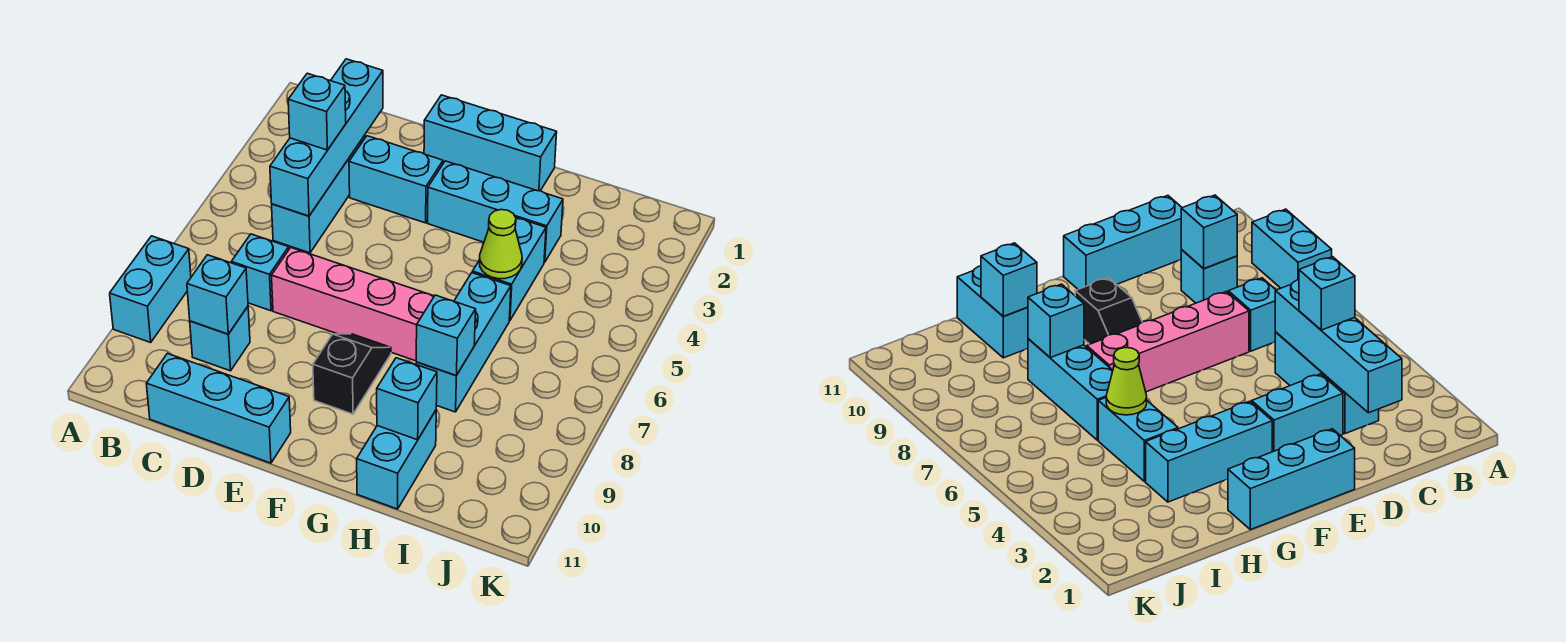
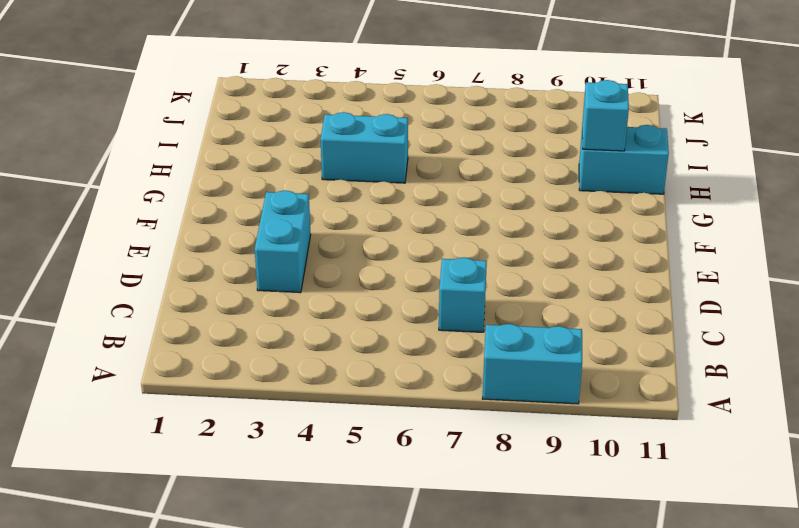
none -> cyan brick C3:C5 level 1
none -> cyan brick C9 level 1
none -> cyan brick C11:E11 level 1

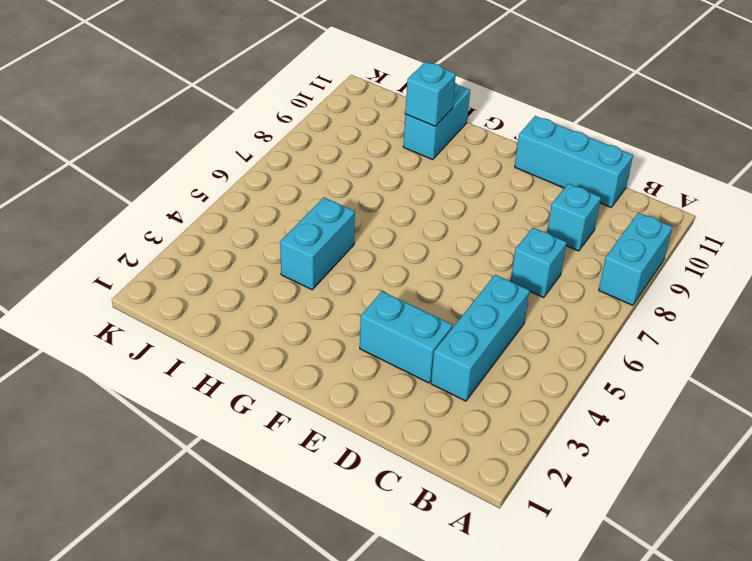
none -> pink brick D7:G7 level 1
none -> cyan brick E1:G1 level 1
none -> cyan brick F3:H3 level 1

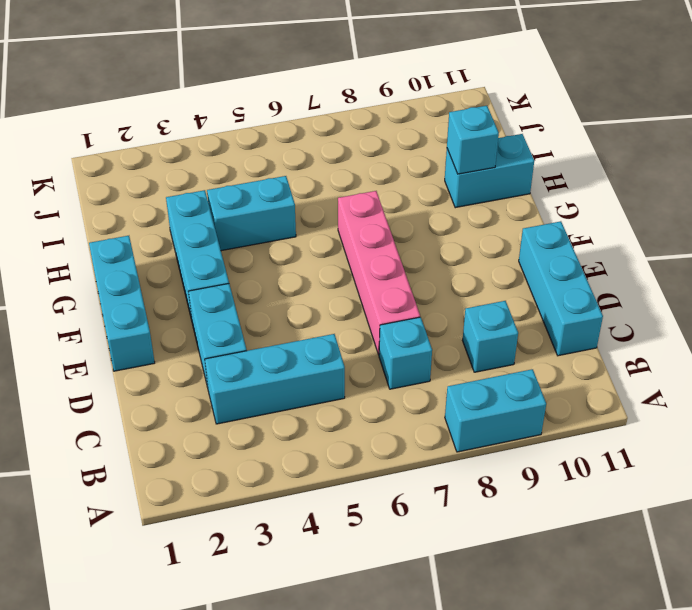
none -> black slope F8:F9 level 1 top 9
none -> cyan brick H6:H8 level 1
none -> cyan brick C2:C5 level 2

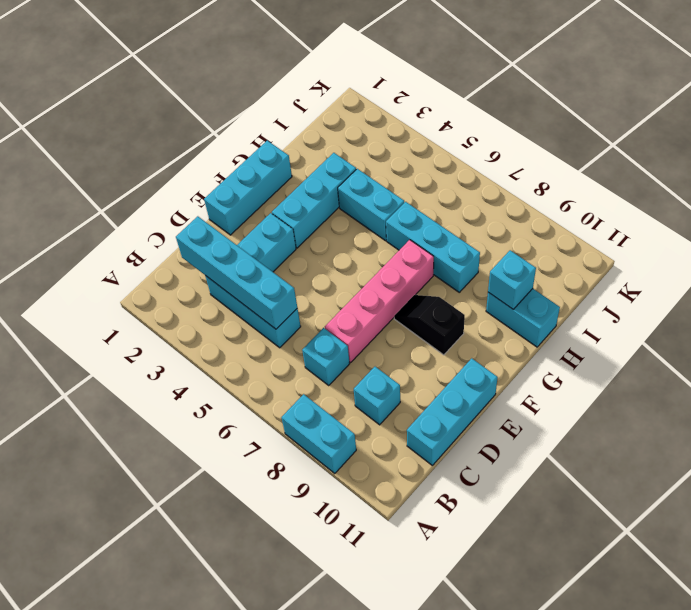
none -> cyan brick C9 level 2
none -> lime cone H5 level 2
none -> cyan brick H8 level 2

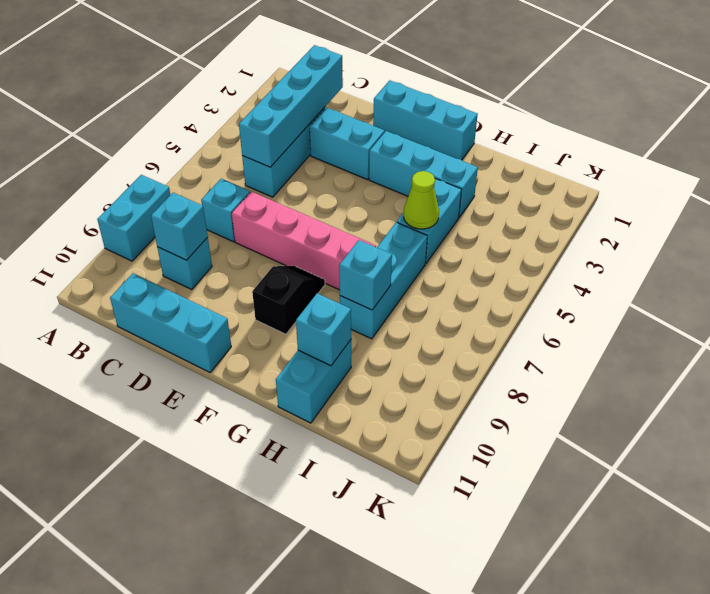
none -> cyan brick C4 level 3

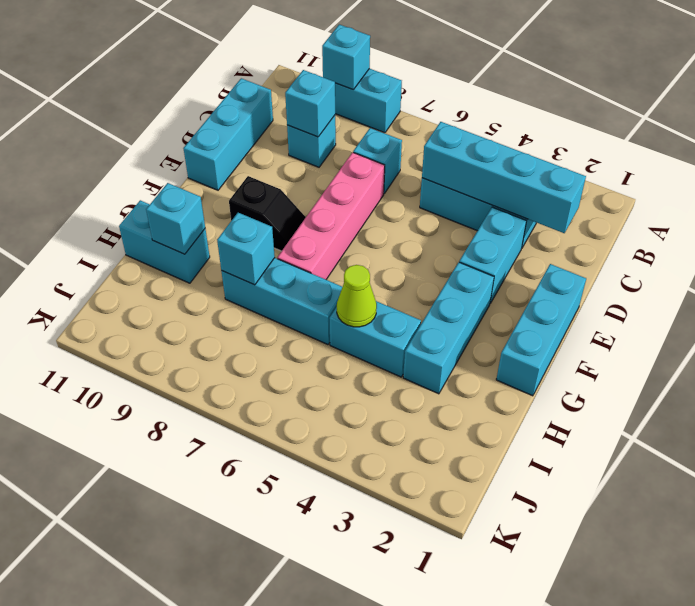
cyan brick A9 level 2 -> cyan brick C4 level 3

